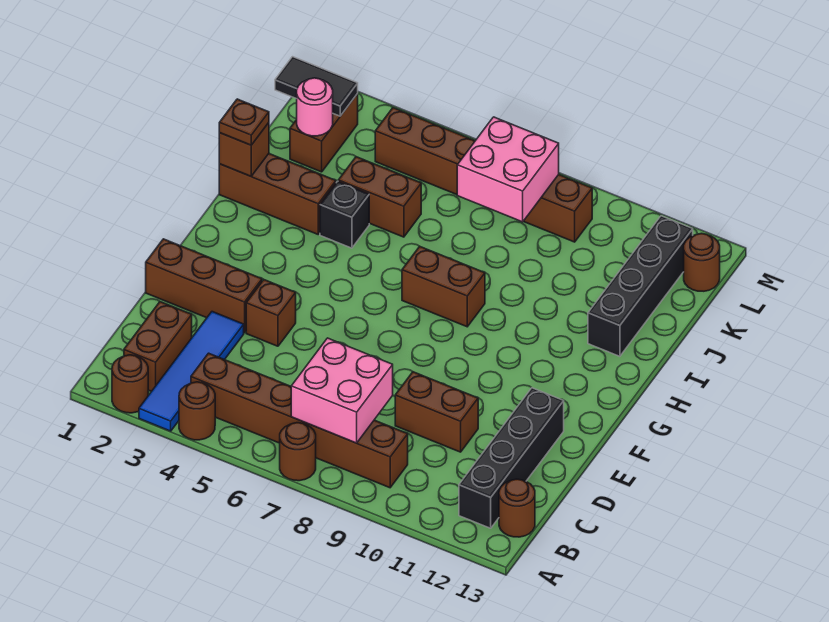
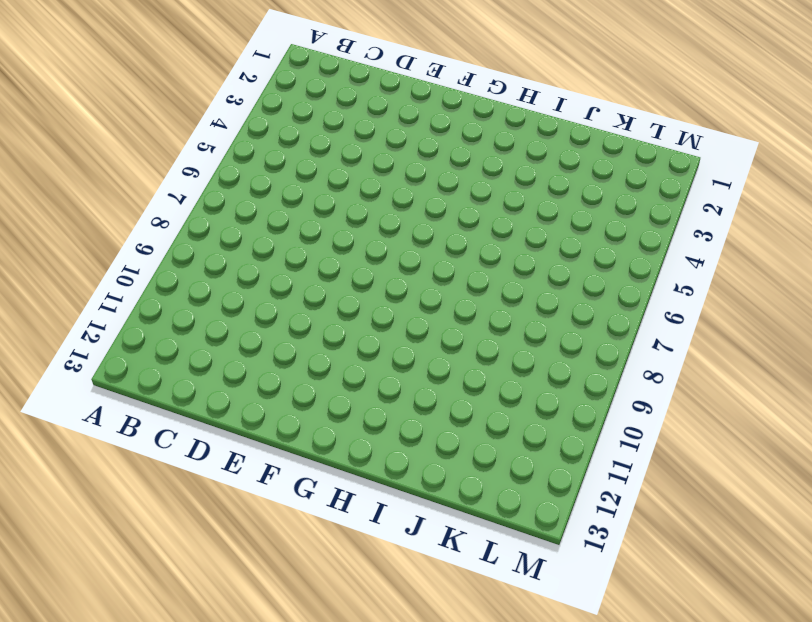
none -> brown round brick A2 level 1
none -> blue tile A3:D3 level 1
none -> brown round brick A4 level 1

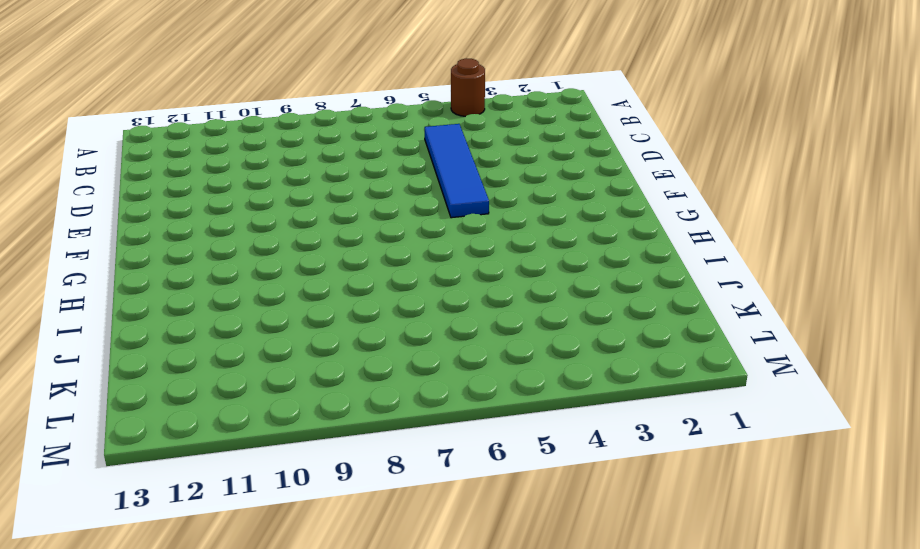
blue tile C5:F5 level 1 -> blue tile A3:D3 level 1
none -> brown round brick A2 level 1
none -> brown round brick A7 level 1
none -> brown brick B2:C2 level 1

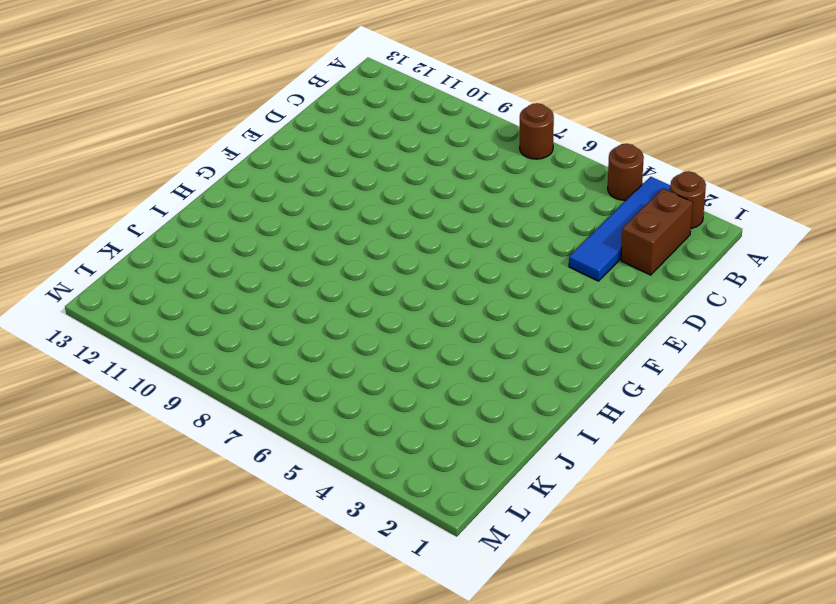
none -> brown brick B4:B9 level 1
none -> black brick B12:E12 level 1
none -> brown round brick B13 level 1

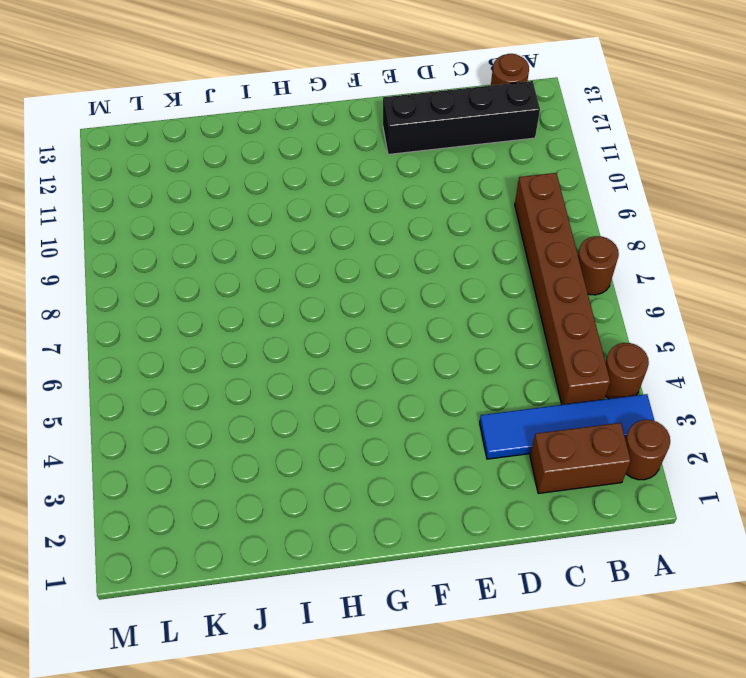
none -> brown brick D9:D10 level 1
none -> brown brick E1:E3 level 1
none -> brown brick E4 level 1

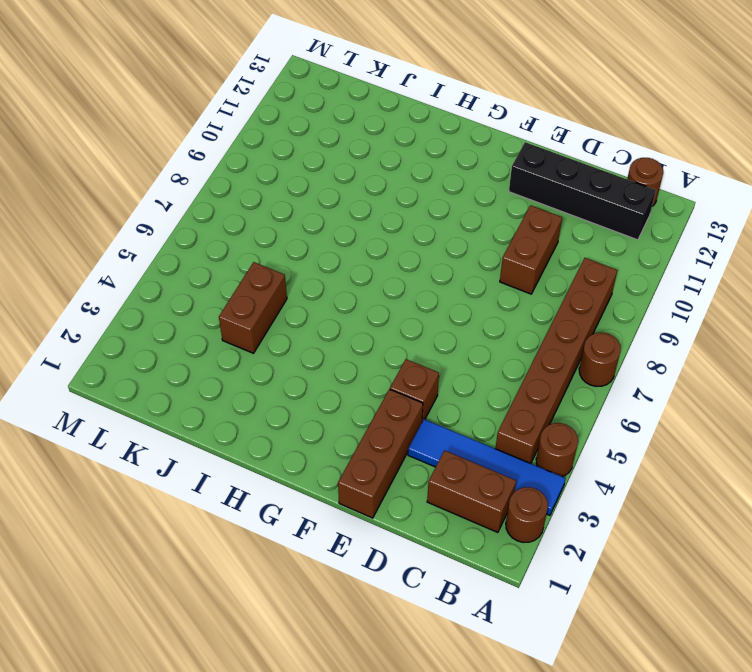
none -> brown brick H7:H8 level 1
none -> brown brick I1:I3 level 1
none -> black brick I4 level 1

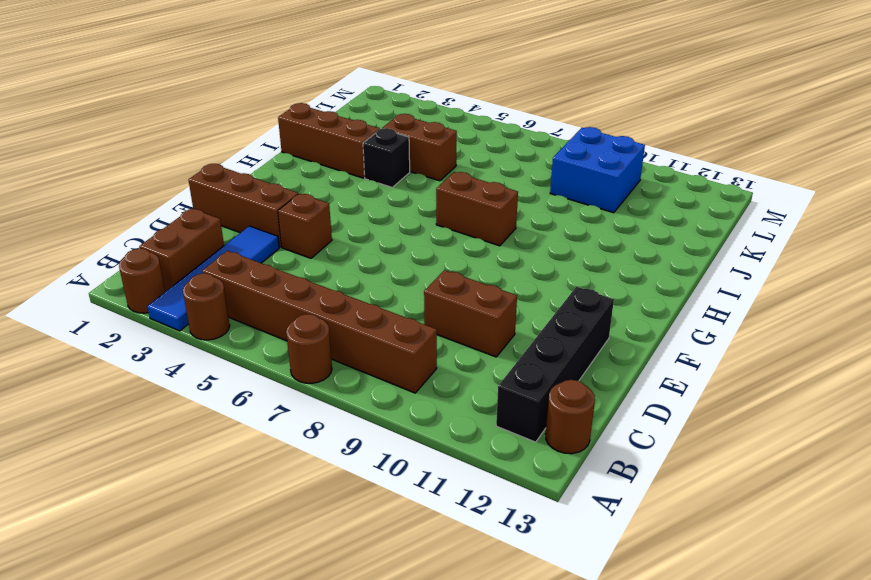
blue brick K9:L10 level 1 -> brown brick L4:L9 level 1
none -> black brick I12:L12 level 1
none -> brown brick K2:L2 level 1
none -> brown round brick L13 level 1

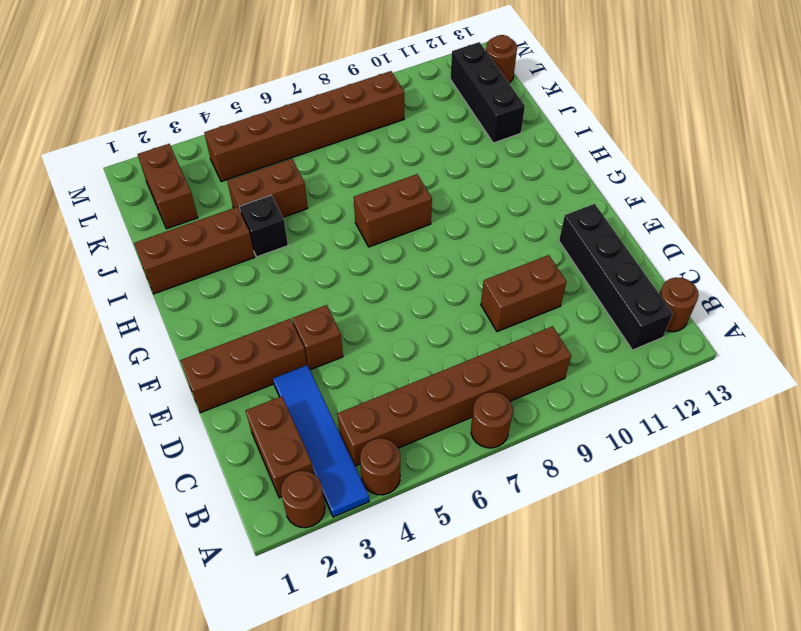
black brick J12:L12 level 1 -> black brick I12:L12 level 1
none -> pink brick B7:C8 level 2
none -> brown brick I1 level 2
none -> pink round brick K2 level 2

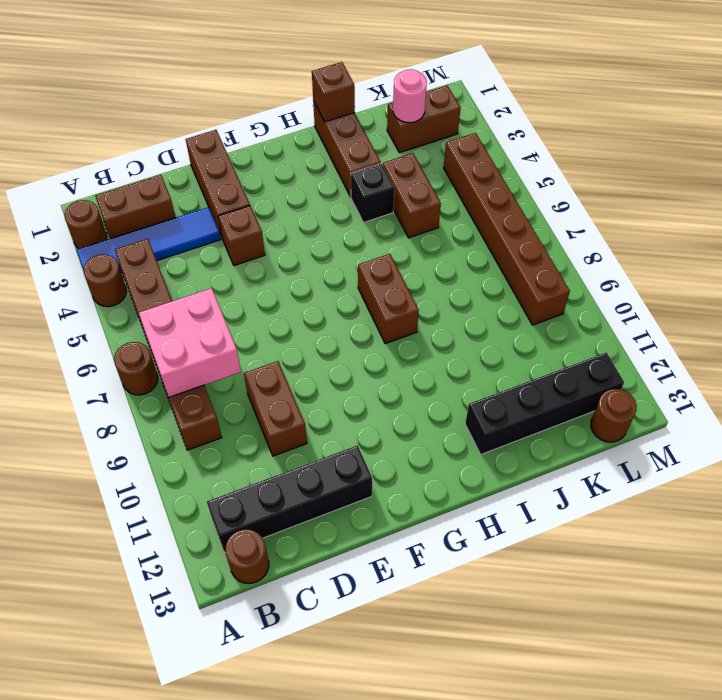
none -> pink brick K7:L8 level 2
none -> black tile L1:L2 level 2
none -> brown plate I1 level 3

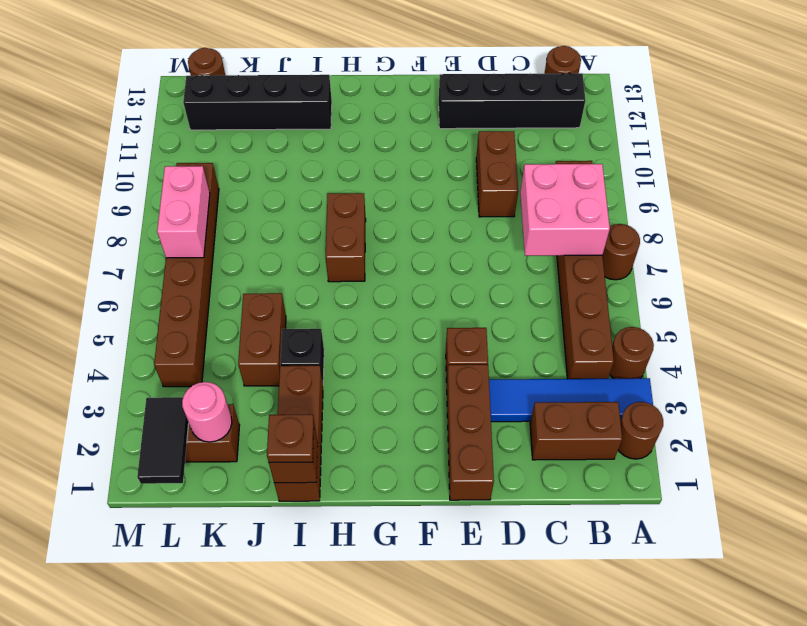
pink brick L7:L8 level 2 -> pink brick K7:L8 level 2

